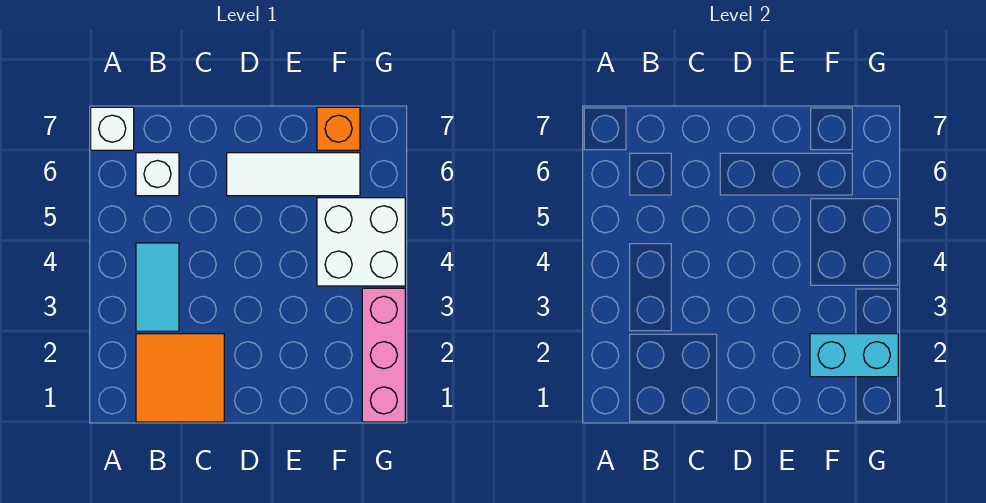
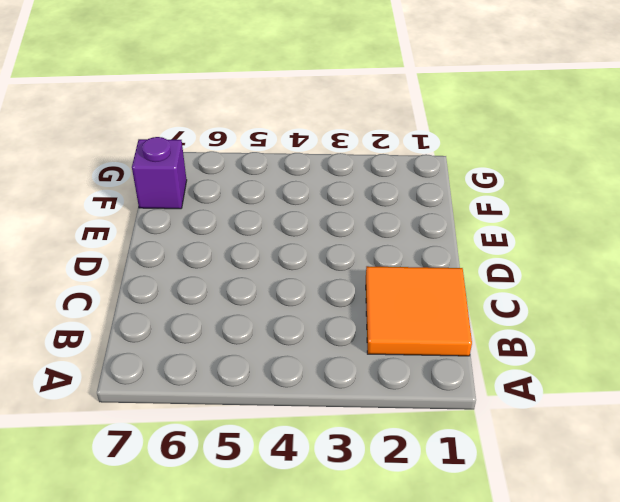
purple brick F7 level 1 -> orange brick F7 level 1
none -> white brick A7 level 1
none -> cyan tile B3:B4 level 1

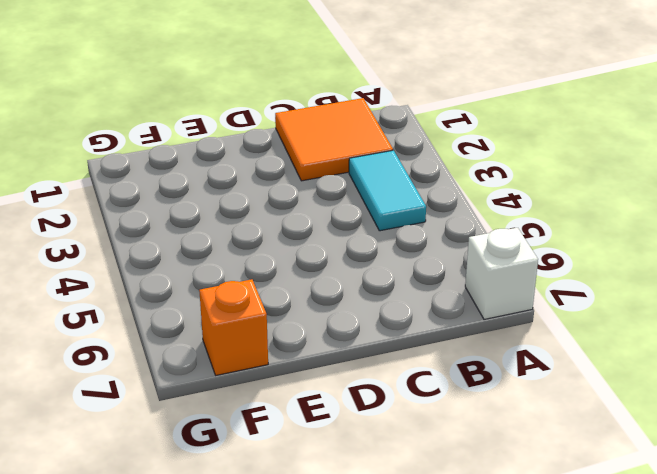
none -> white brick B6 level 1
none -> white tile D6:F6 level 1

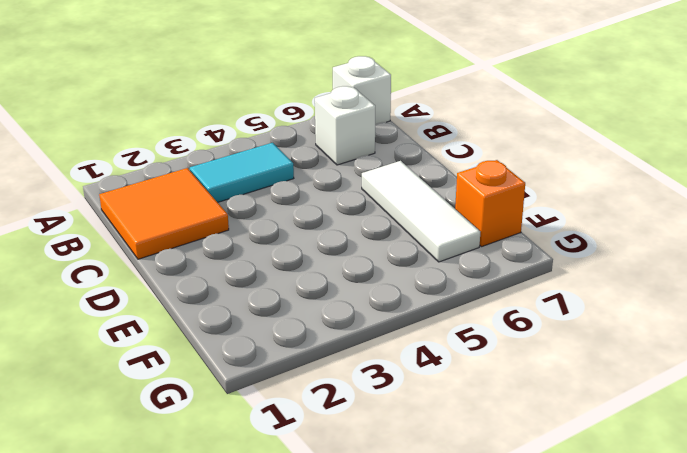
none -> white brick F4:G5 level 1
none -> pink brick G1:G3 level 1

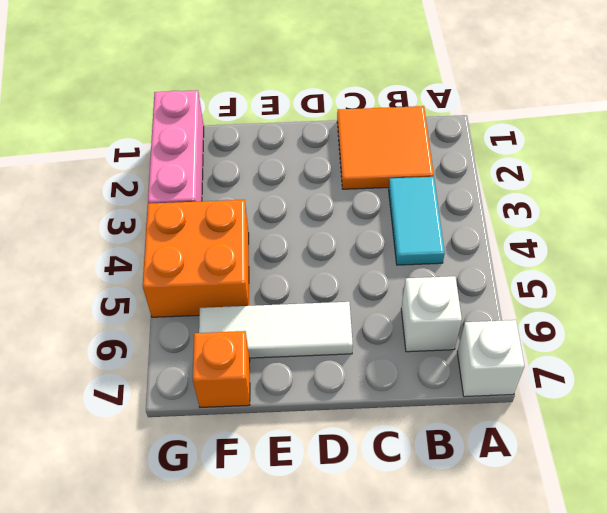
orange brick F4:G5 level 1 -> white brick F4:G5 level 1
none -> cyan brick F2:G2 level 2

